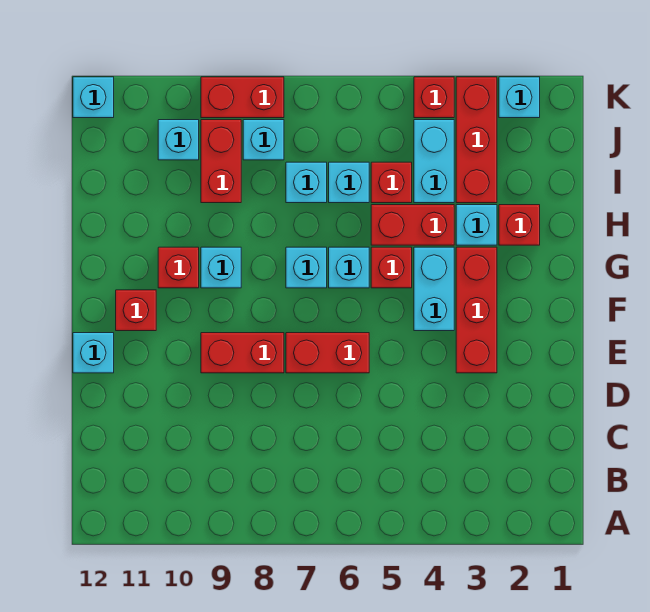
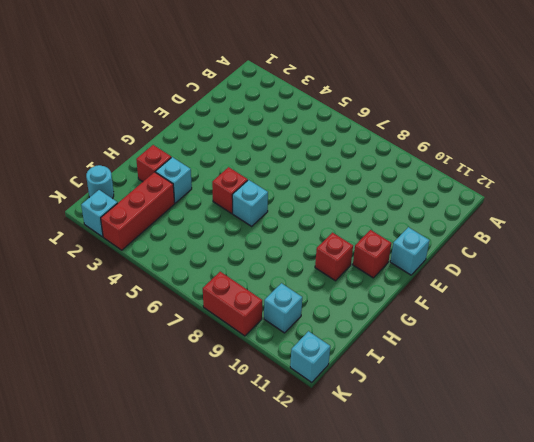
cyan round brick J1 level 1 -> none
none -> red brick E3:G3 level 1
none -> red brick E6:E7 level 1
none -> red brick E8:E9 level 1

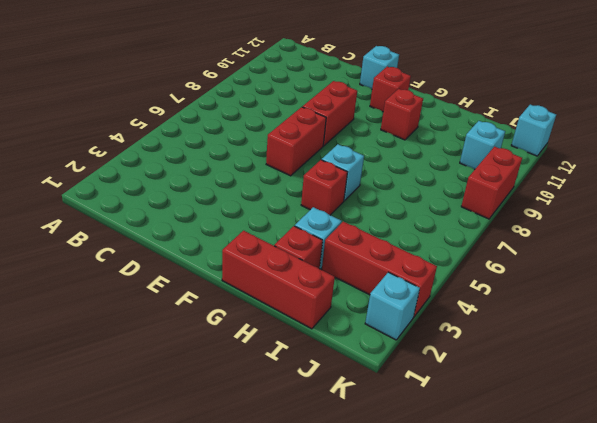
red brick G1:I1 level 1 -> red brick E3:G3 level 1
none -> cyan brick F4:G4 level 1
none -> cyan brick G7 level 1
none -> cyan brick G9 level 1

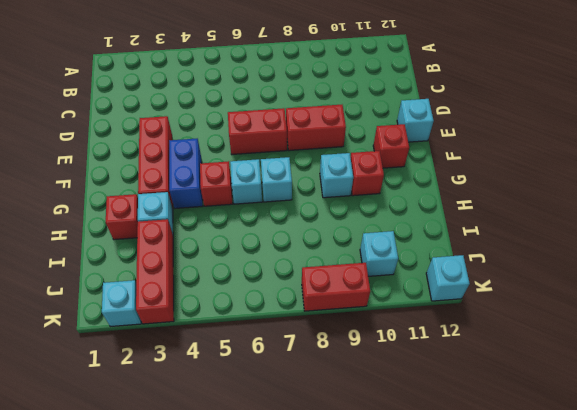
blue brick F4:G4 level 1 -> cyan brick F4:G4 level 1
none -> red brick H4:H5 level 1
none -> cyan brick I4:J4 level 1
none -> red brick I5 level 1

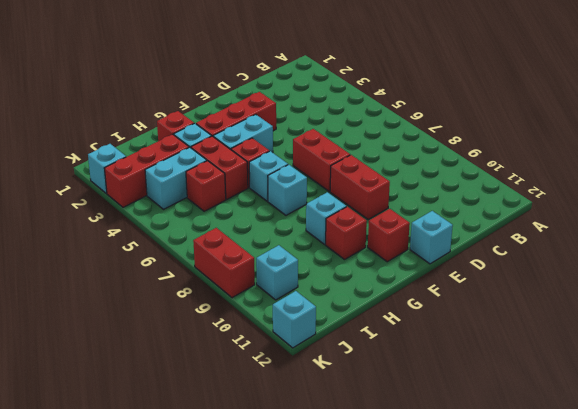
none -> cyan brick I6 level 1
none -> cyan brick I7 level 1
none -> red brick I9:J9 level 1

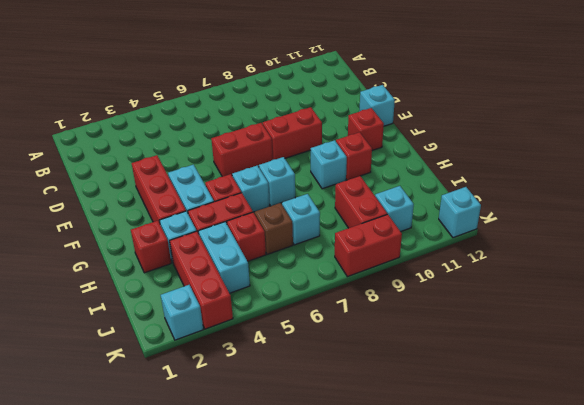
brown brick I6 level 1 -> cyan brick I6 level 1
none -> cyan brick J8 level 1
none -> red brick K4 level 1

